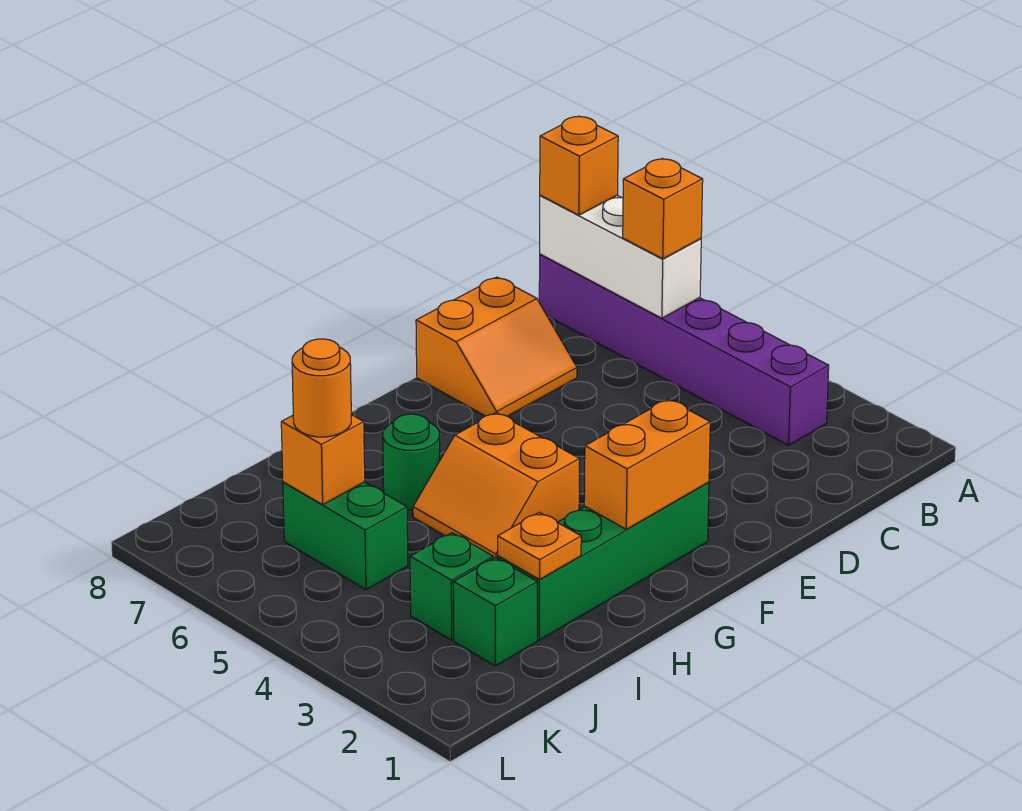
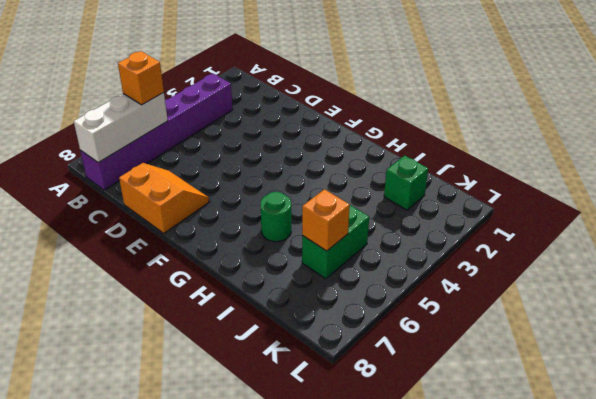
none -> green brick F2:I2 level 1
none -> orange slope G4:H5 level 1 top G
none -> green brick J3 level 1

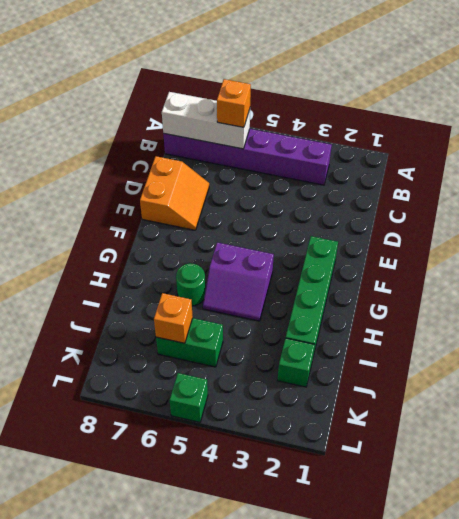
purple slope G4:H5 level 1 top G -> orange slope G4:H5 level 1 top G
green brick L5 level 1 -> green brick J3 level 1
none -> orange brick F2:G2 level 2
none -> orange plate I2 level 2
none -> orange brick B8 level 3

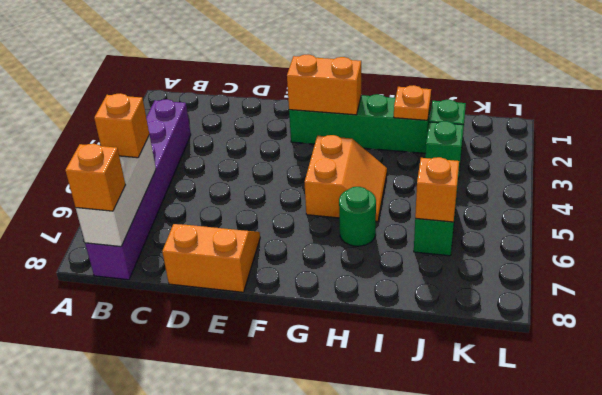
none -> orange round brick J6 level 3

